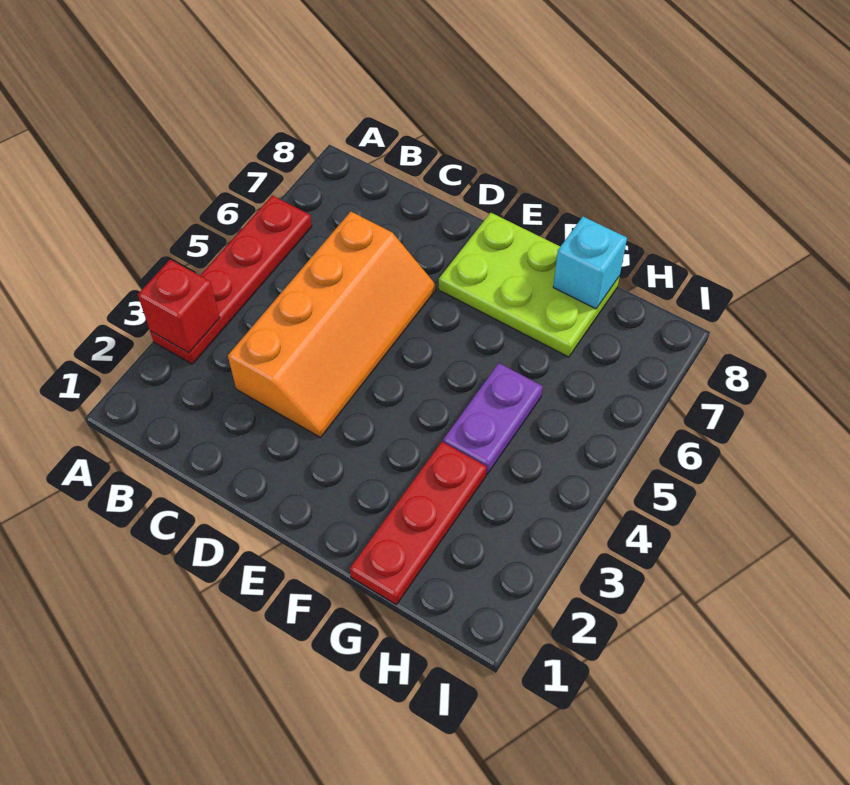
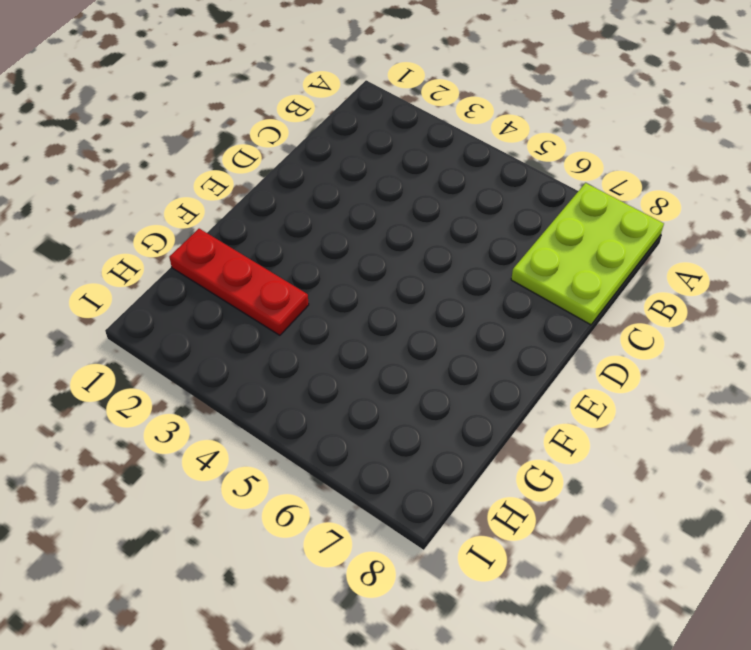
lime plate A7:C8 level 1 -> lime plate E7:G8 level 1
none -> red plate A3:A6 level 1
none -> orange slope C3:D6 level 1 top C

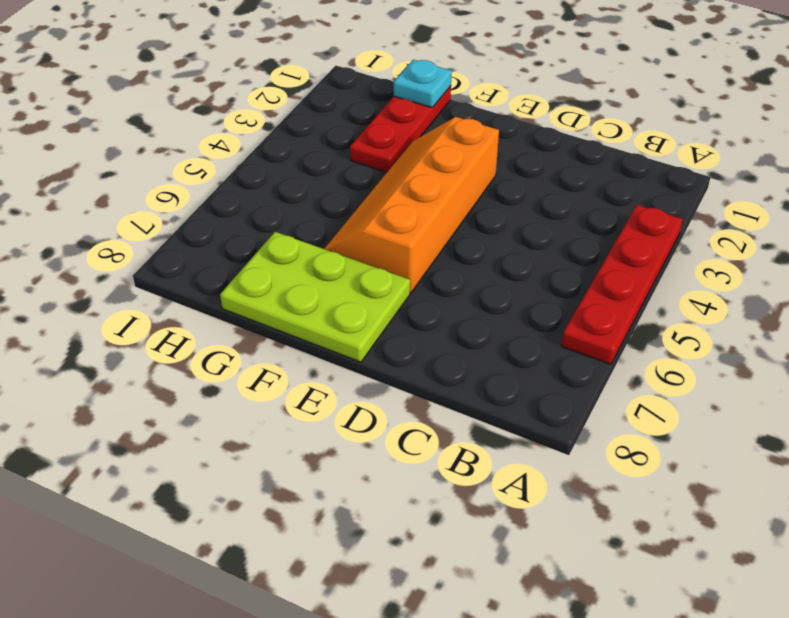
orange slope E3:F6 level 1 top E -> orange slope C3:D6 level 1 top C
cyan plate G1 level 2 -> none
none -> purple plate G4:G5 level 1
none -> red brick A3 level 2

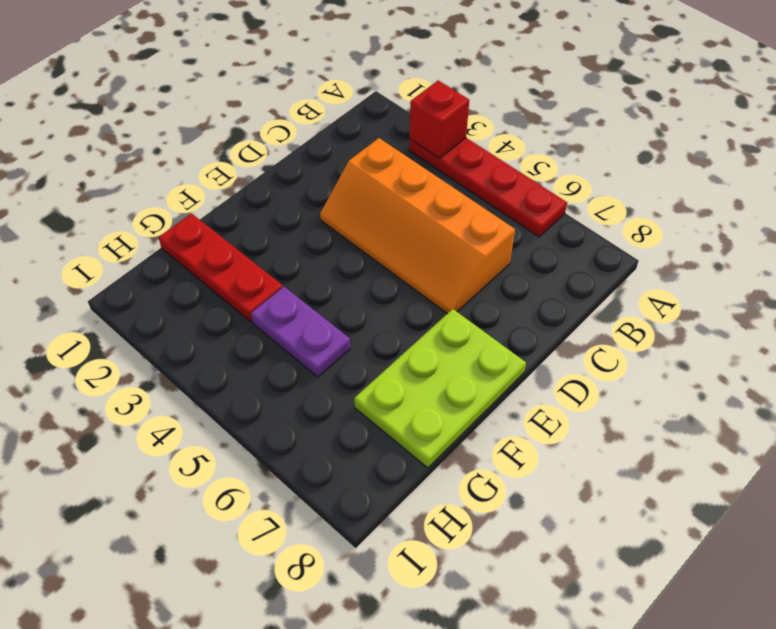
none -> cyan brick G8 level 2

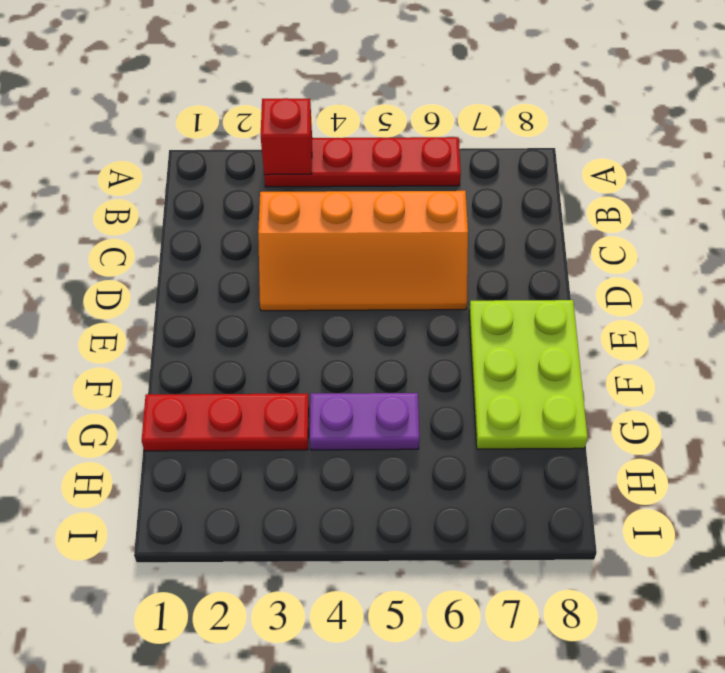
none -> cyan brick G8 level 2

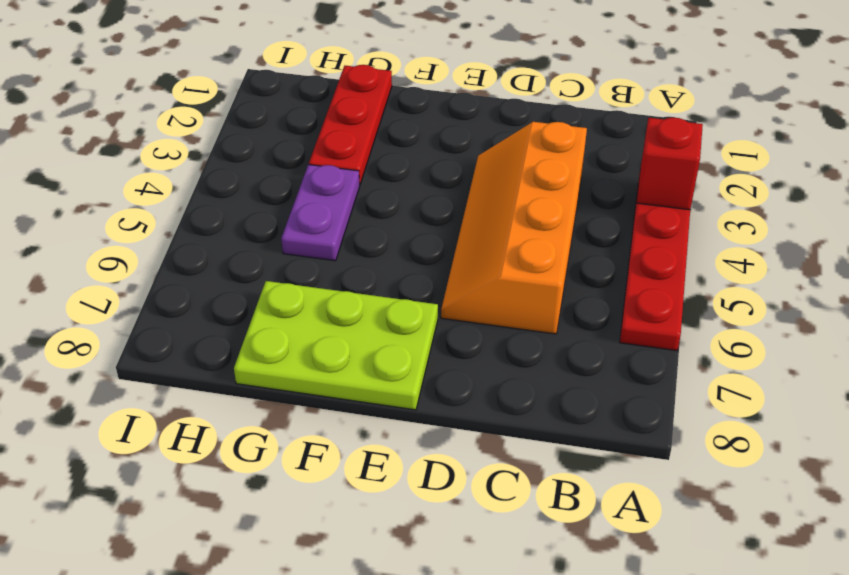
none -> cyan brick G8 level 2

